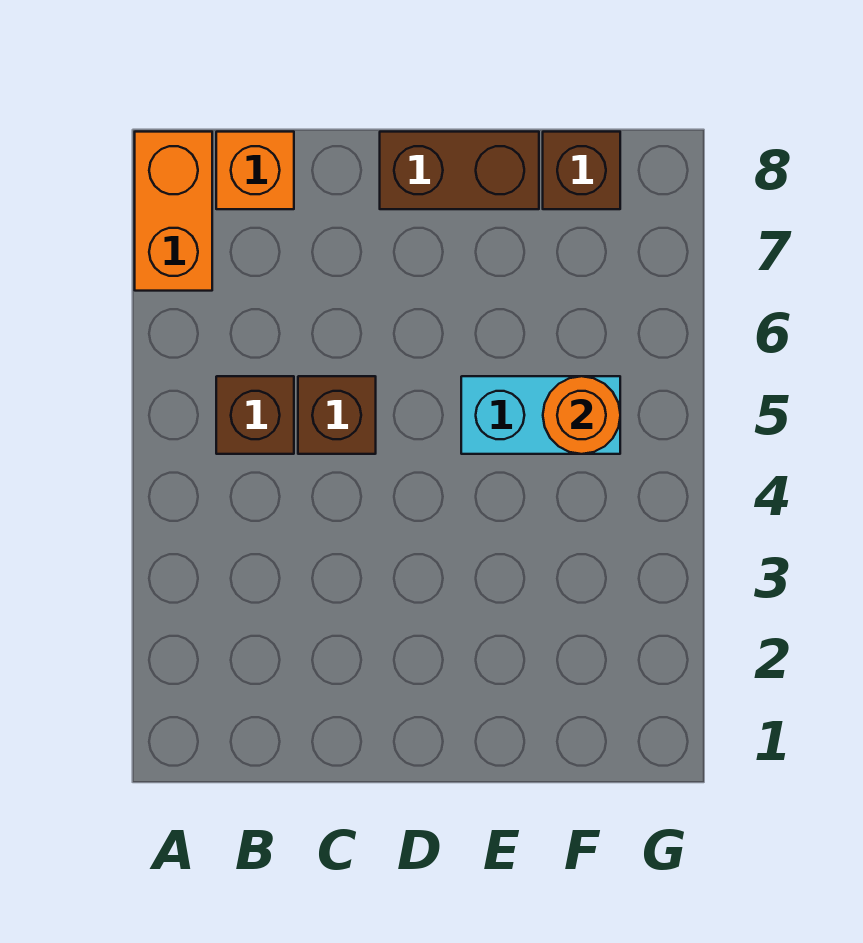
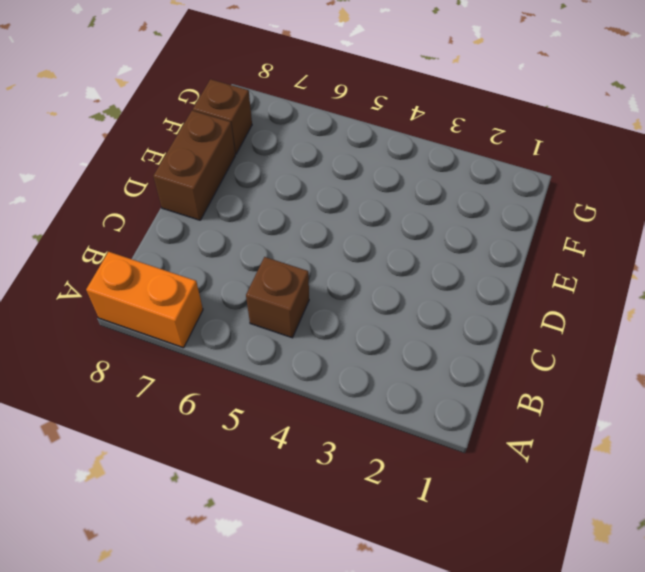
none -> orange brick B8 level 1
none -> brown brick C5 level 1

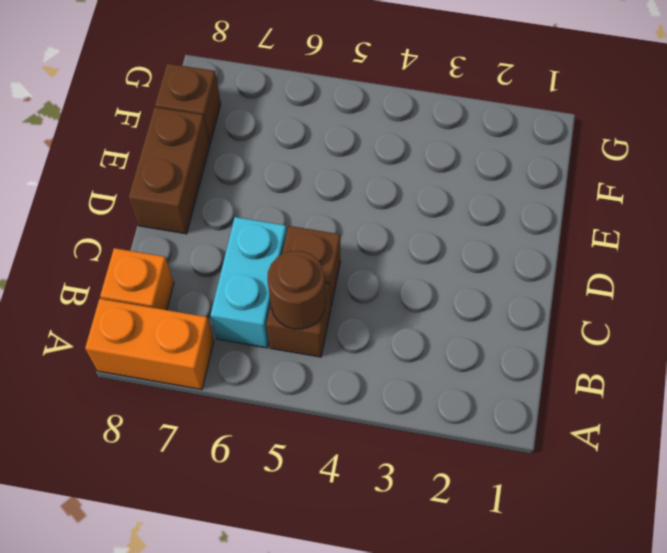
brown round brick B5 level 2 -> none
cyan brick B6:C6 level 1 -> cyan brick E5:F5 level 1
none -> orange round brick F5 level 2

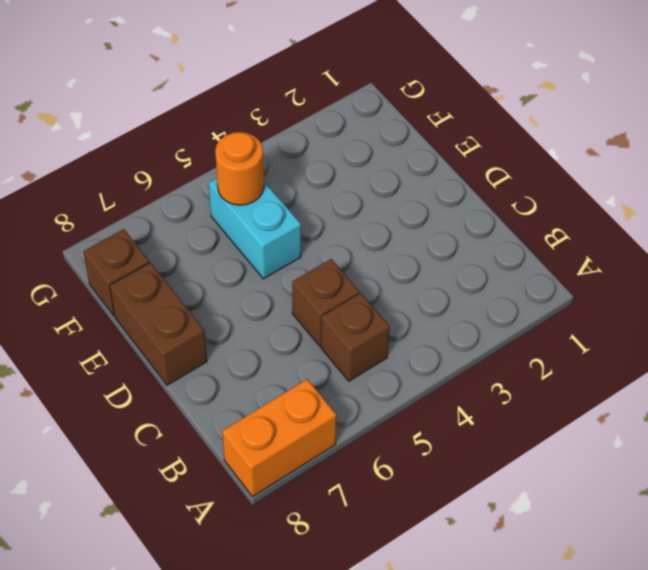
none -> orange brick B8 level 1

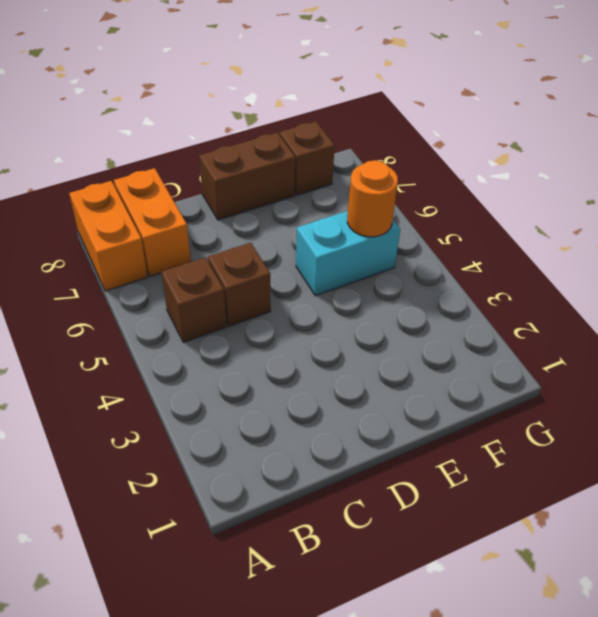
orange brick B7:B8 level 1 -> orange brick B8 level 1

